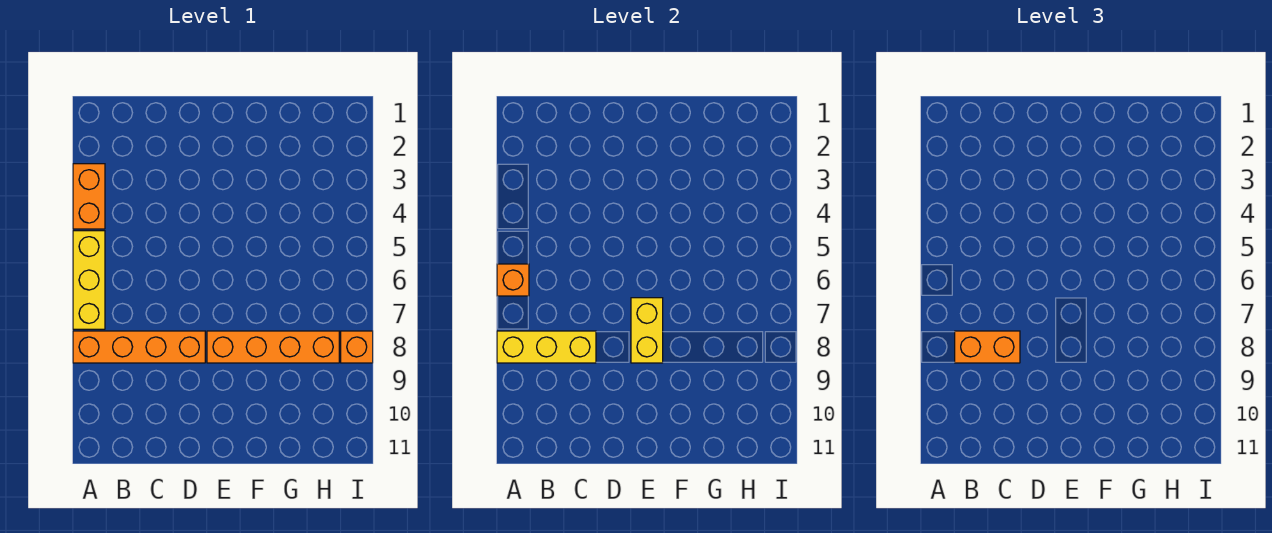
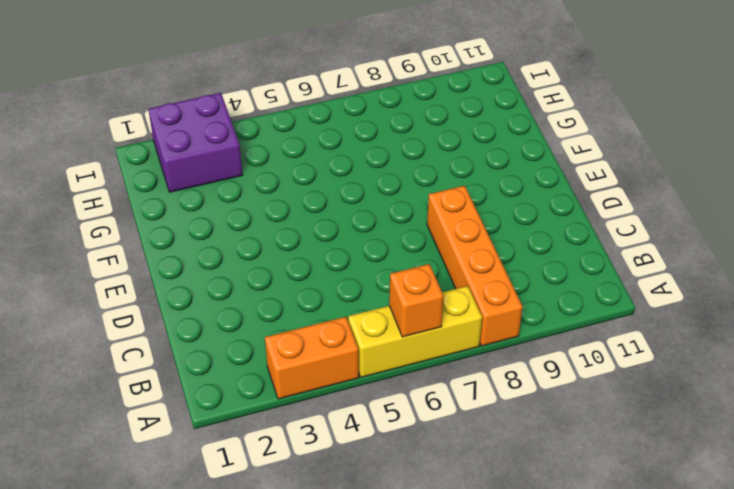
purple brick H2:I3 level 1 -> none
none -> orange brick E8:H8 level 1
none -> orange brick I8 level 1

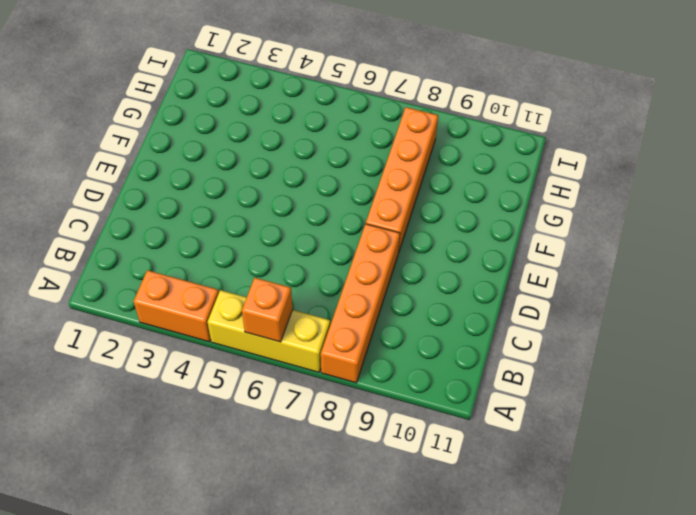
none -> orange brick I8 level 1
none -> yellow brick A8:C8 level 2

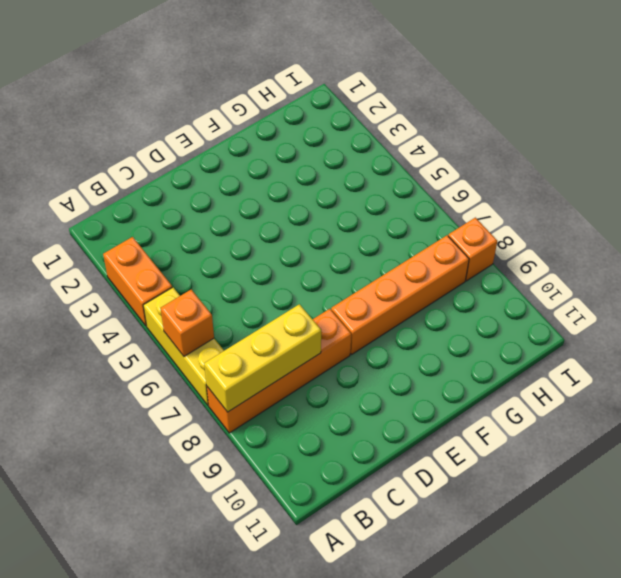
none -> yellow brick E7:E8 level 2
none -> orange brick B8:C8 level 3

